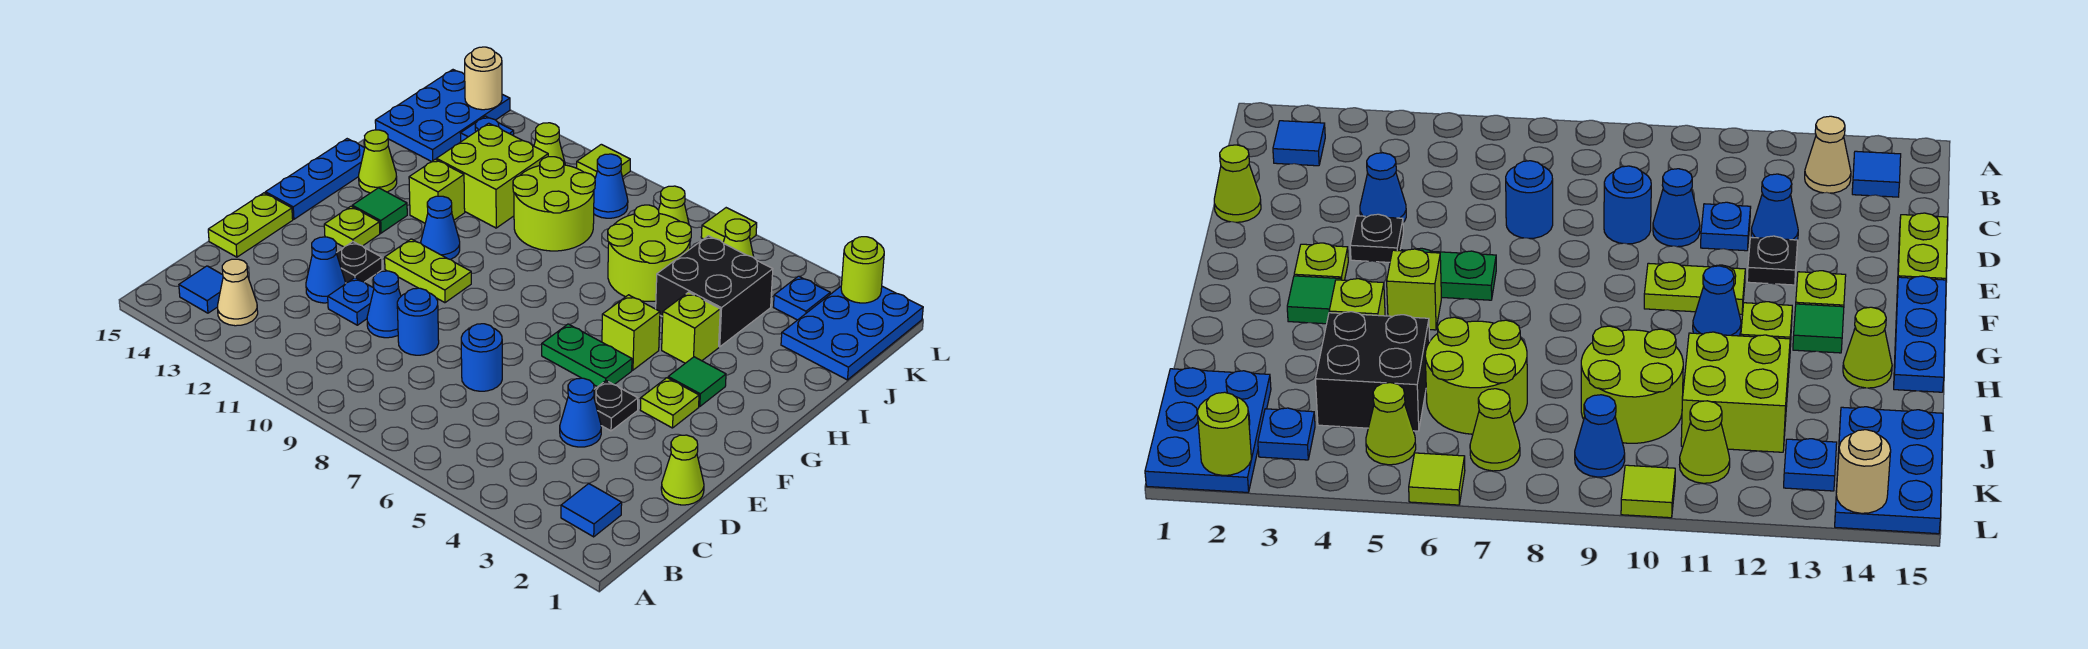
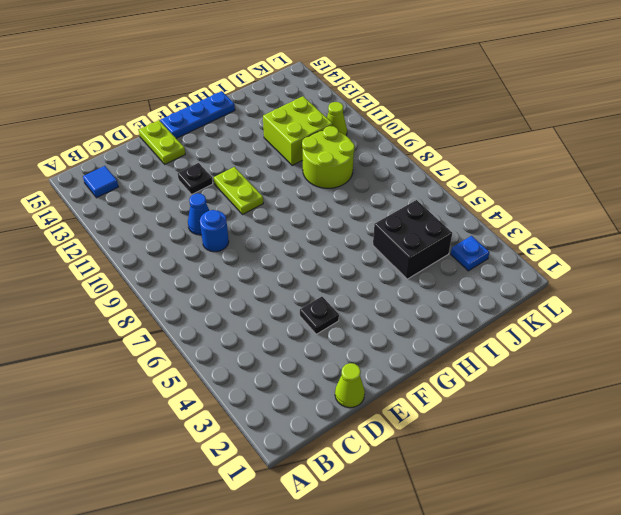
lime plate E14:E15 level 1 -> lime plate D15:E15 level 1
none -> blue tile B2 level 1
none -> tan cone B13 level 1
none -> blue cone D4 level 1
none -> blue round brick D7 level 1

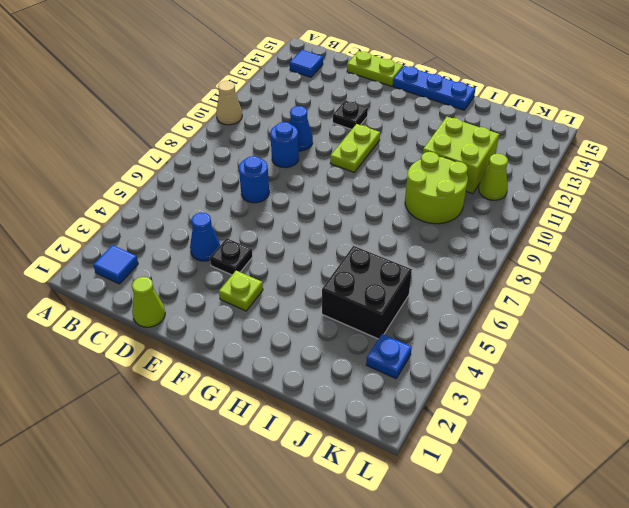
tan cone A10 level 1 -> tan cone B13 level 1
none -> blue plate D11 level 1
none -> blue cone D12 level 1
none -> green plate F5:F6 level 1
none -> lime plate F13 level 1

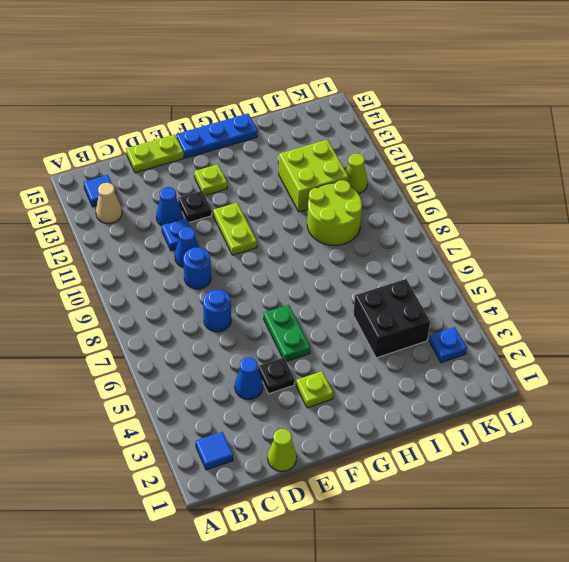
none -> green tile G3 level 1
none -> lime brick G5 level 1
none -> blue cone G11 level 1
none -> green tile G13 level 1

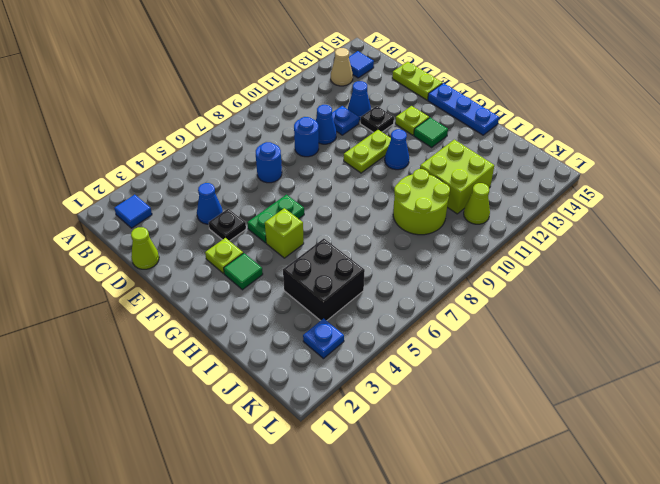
none -> lime brick H4 level 1
none -> lime brick H12 level 1
none -> lime cone H14 level 1
none -> lime round brick I6:J7 level 1

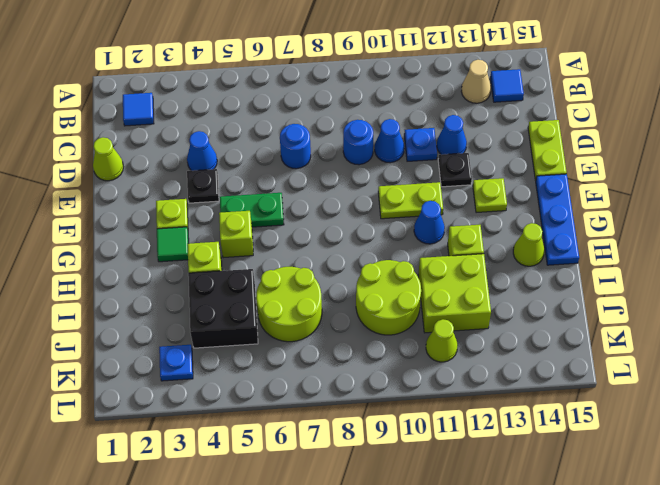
none -> green tile G13 level 1
none -> blue plate J1:L2 level 1
none -> blue plate J14:L15 level 1
none -> lime cone K5 level 1

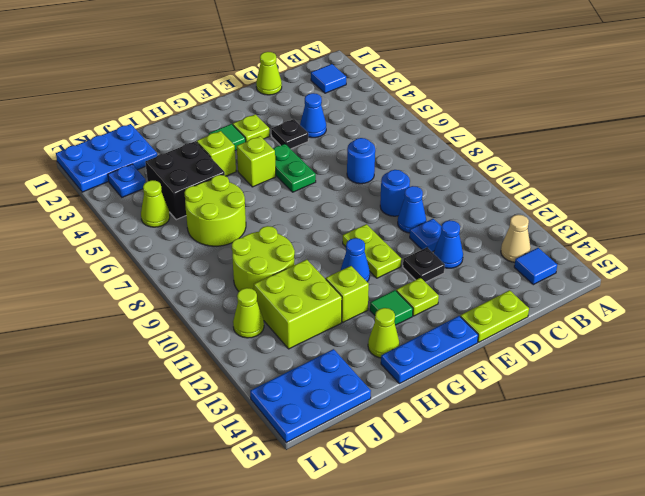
none -> lime cone K7 level 1
none -> blue cone K9 level 1
none -> blue plate K13 level 1
none -> lime tile L6 level 1

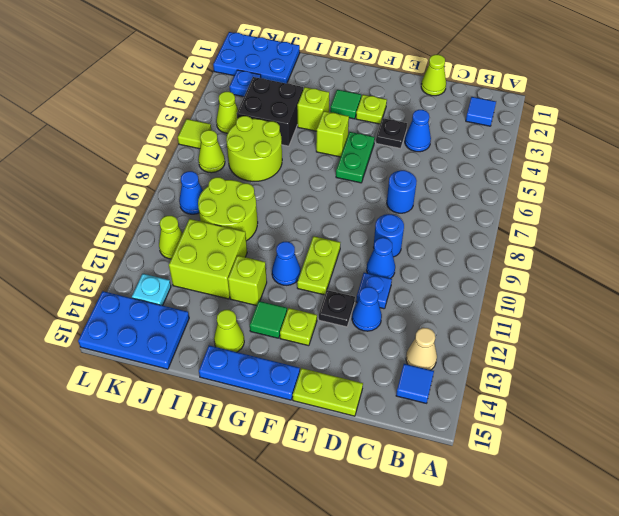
cyan plate K13 level 1 -> blue plate K13 level 1
none -> lime tile L10 level 1
none -> lime round brick L2 level 2
none -> tan round brick L14 level 2

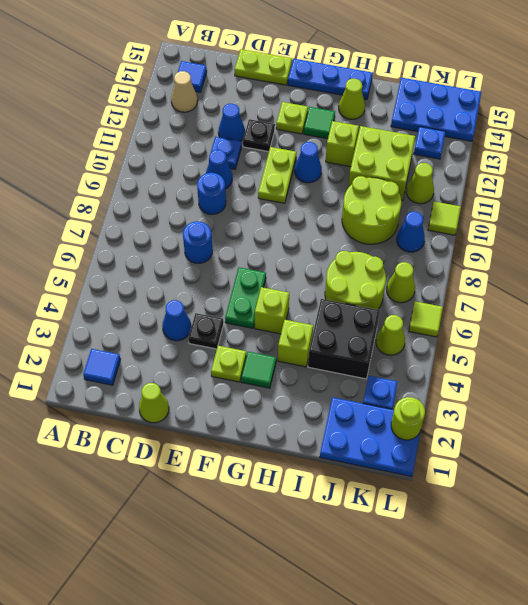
none -> tan round brick L14 level 2

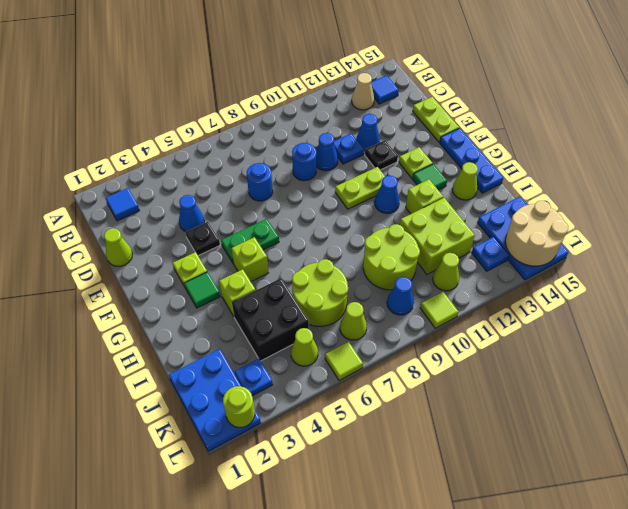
tan round brick K14:L15 level 2 -> tan round brick L14 level 2

